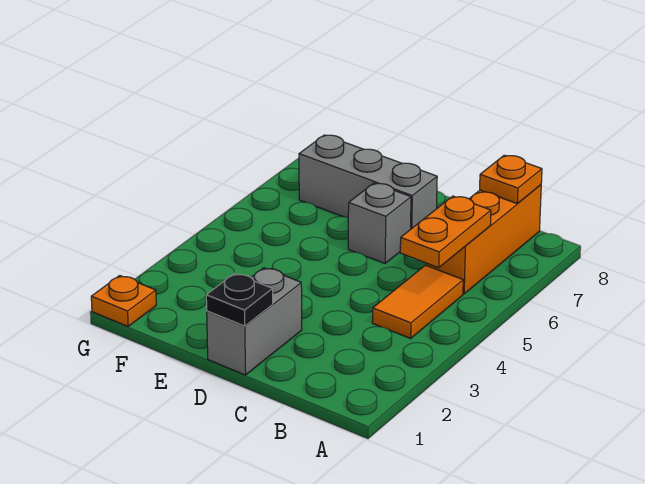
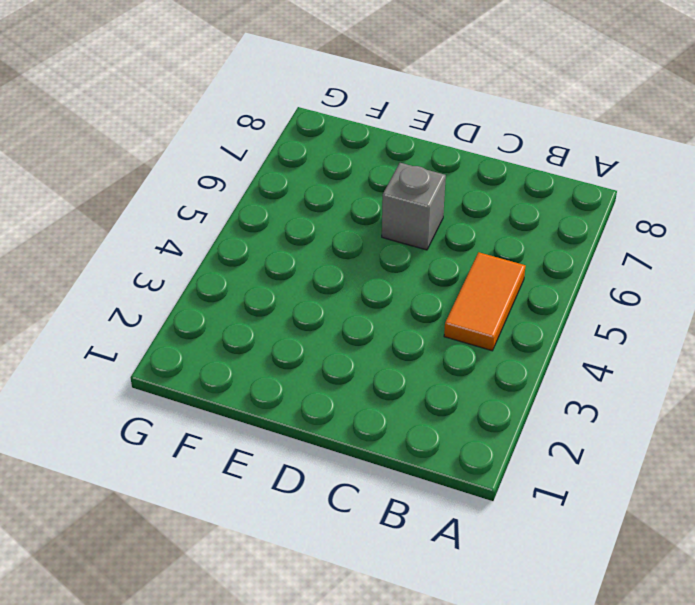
none -> orange brick B6:B8 level 1
none -> grey brick D1:D2 level 1

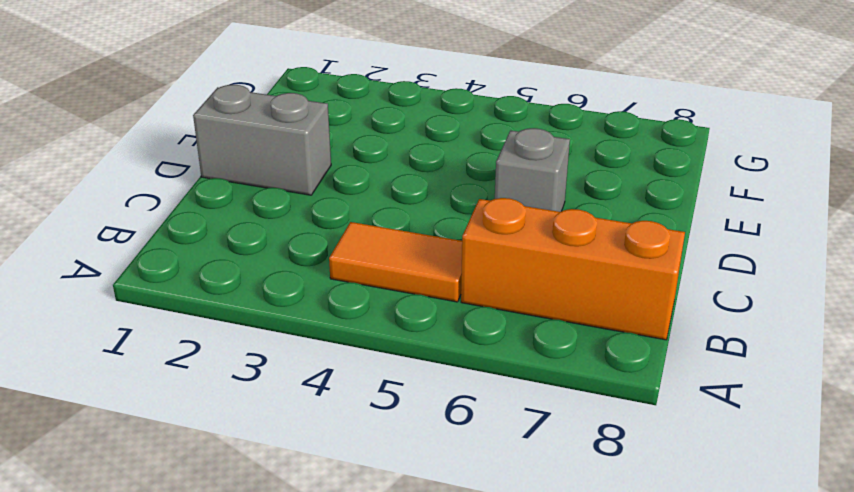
none -> grey brick D7:F7 level 1
none -> orange plate G1 level 1

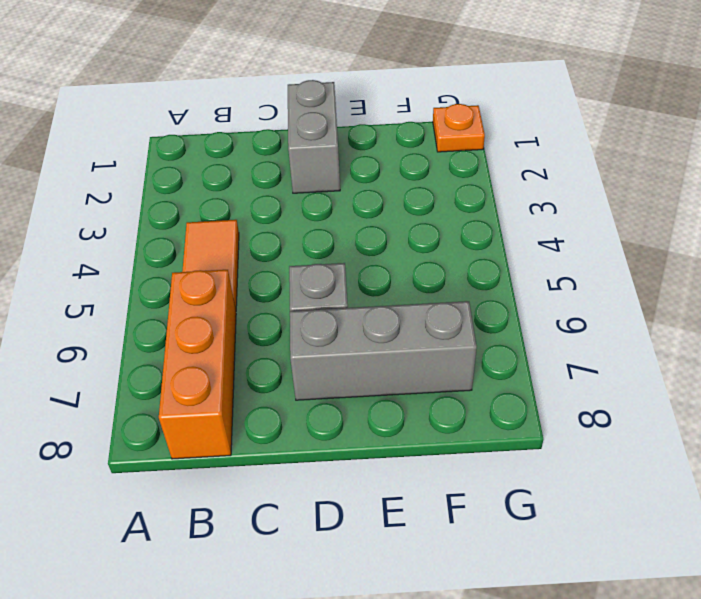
none -> orange plate B5:B6 level 2
none -> orange plate B8 level 2

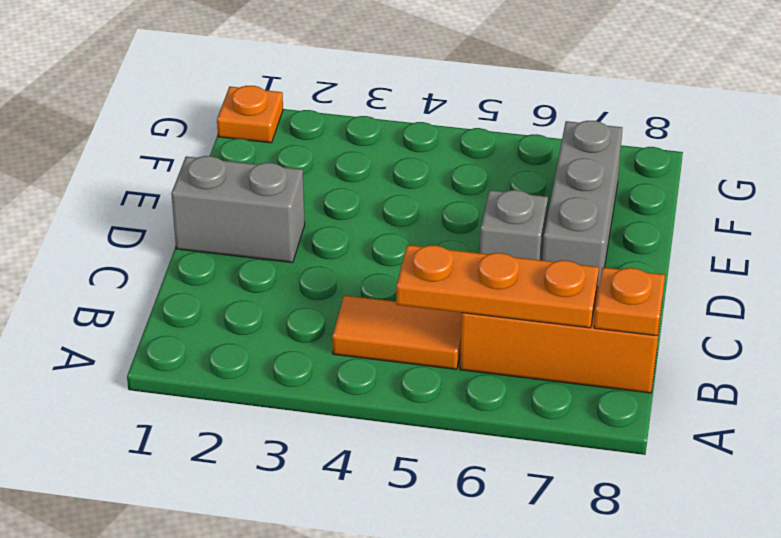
orange plate B5:B7 level 2 -> orange plate B5:B6 level 2
none -> black plate D1 level 2

